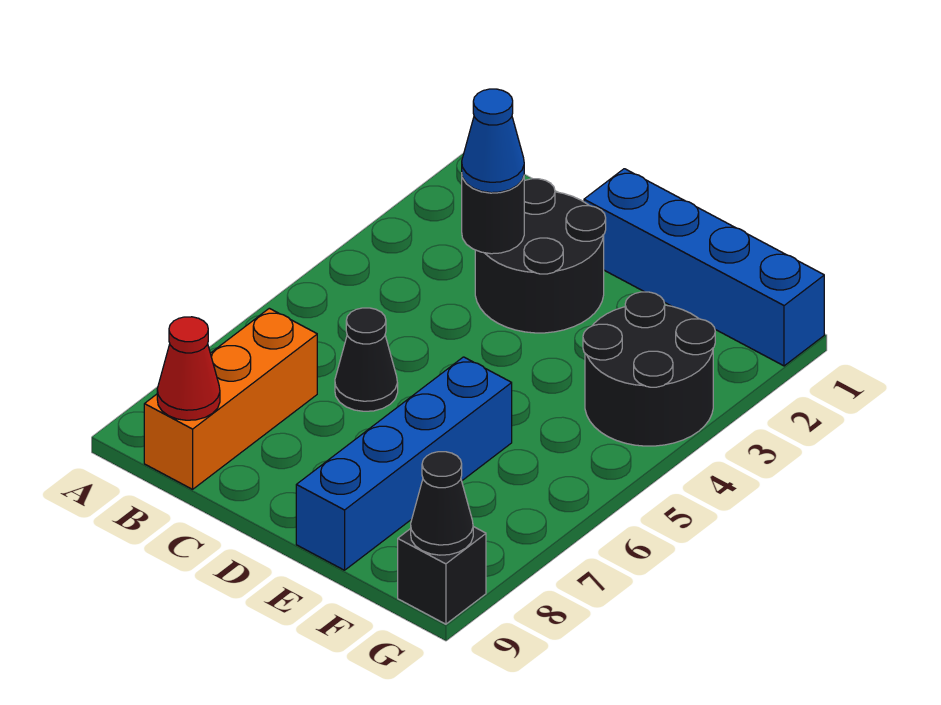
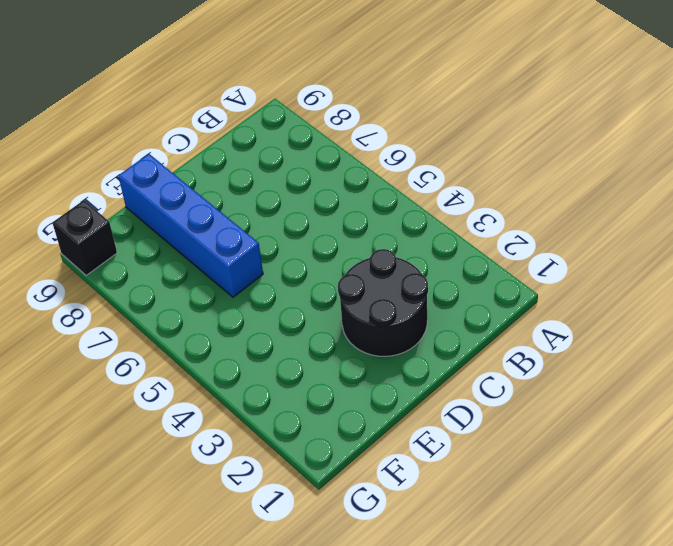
none -> orange brick B7:B9 level 1
none -> black cone C6 level 1

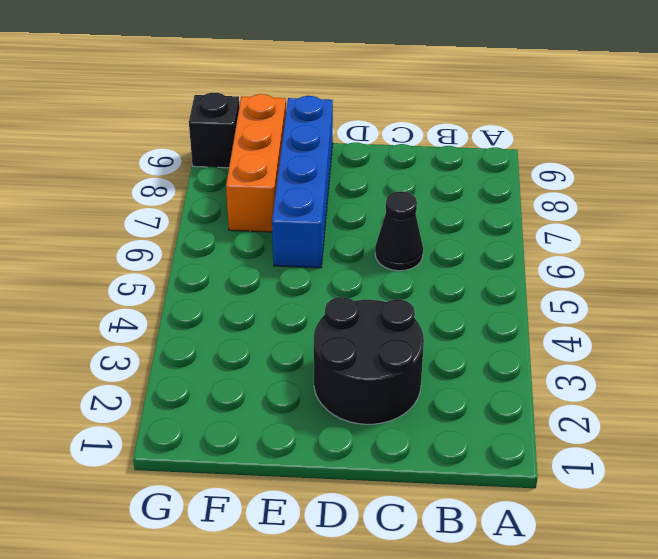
orange brick F7:F9 level 1 -> orange brick B7:B9 level 1
none -> blue brick D1:G1 level 1
none -> black round brick F3:G4 level 1

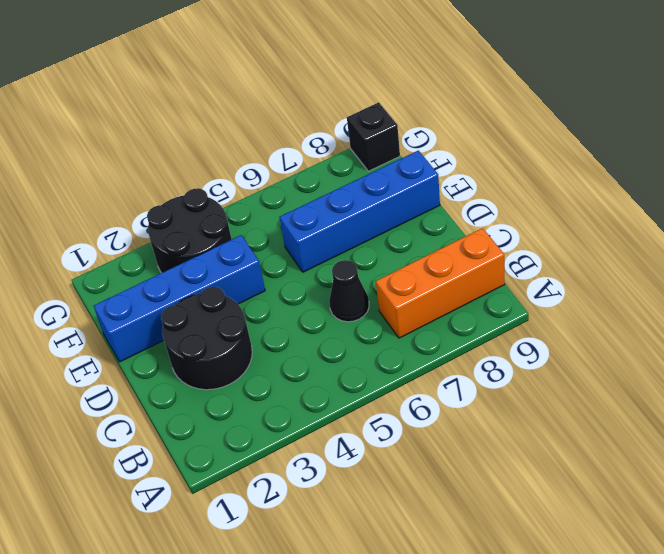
blue brick E1:E4 level 1 -> blue brick D1:G1 level 1
none -> red cone B9 level 2
none -> black round brick C3 level 2

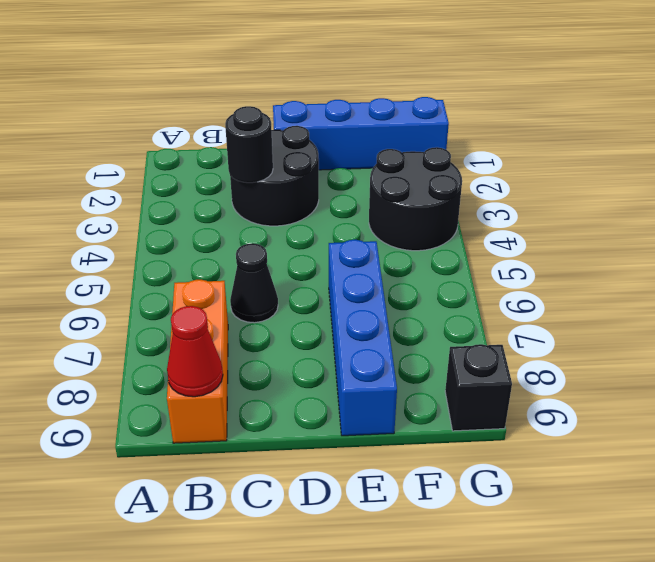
none -> black cone G9 level 2
none -> blue cone C3 level 3

